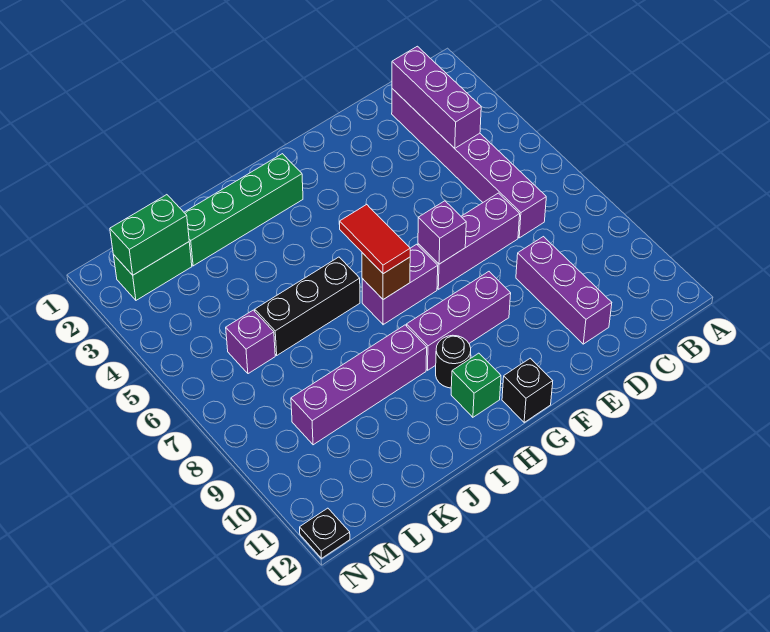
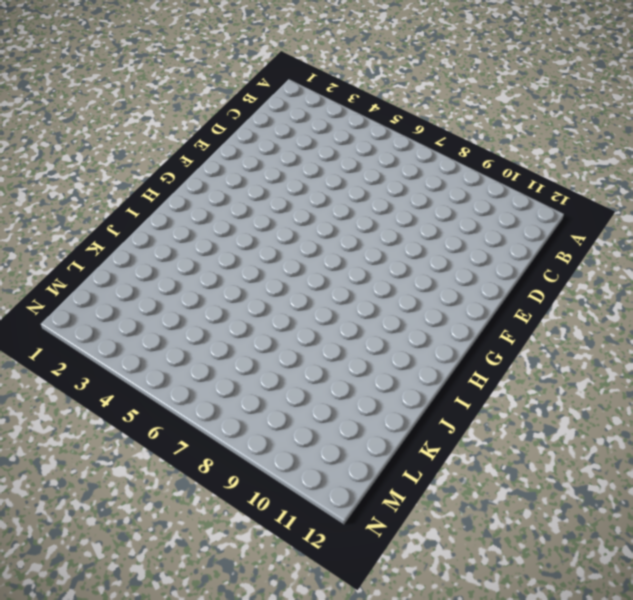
none -> purple brick C2:C7 level 1
none -> purple brick D7:F7 level 1
none -> purple brick D9:D11 level 1

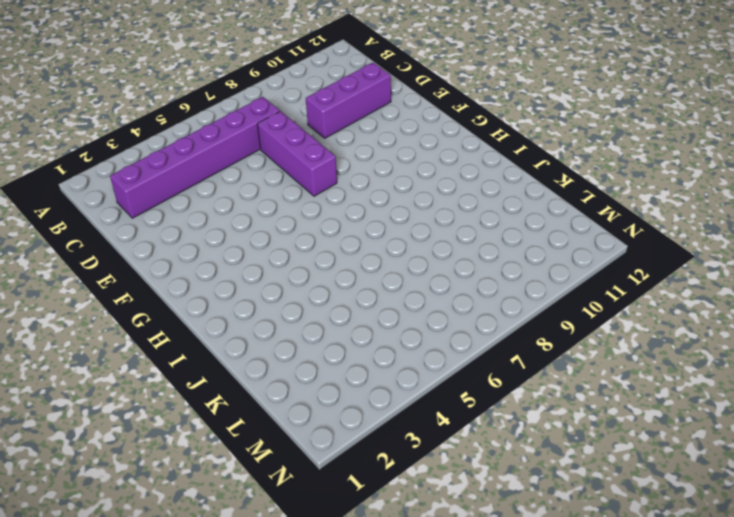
none -> purple brick F9:H9 level 1
none -> purple brick G7:H7 level 1
none -> black brick G12 level 1

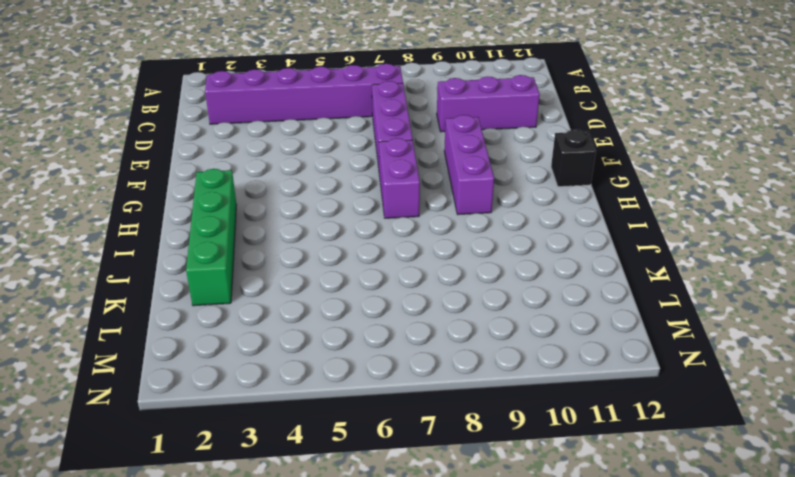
none -> black round brick H10 level 1
none -> green brick H11 level 1
none -> black brick I6:K6 level 1

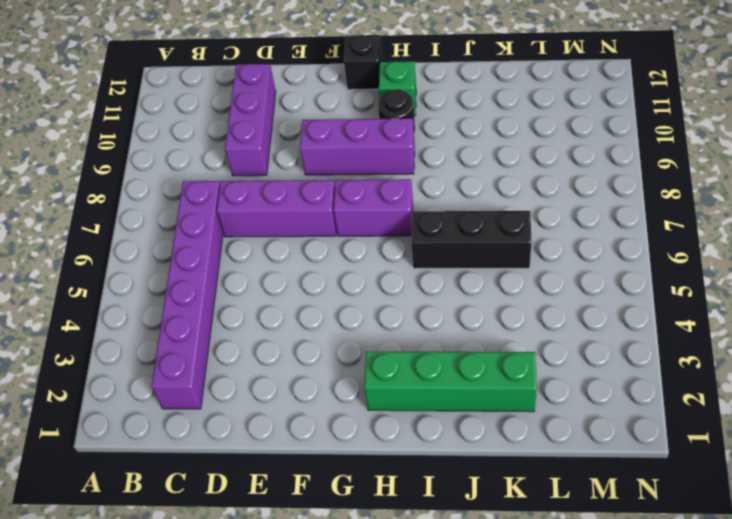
none -> purple brick I9:L9 level 1
none -> green brick L2:M2 level 1
none -> purple brick L6 level 1

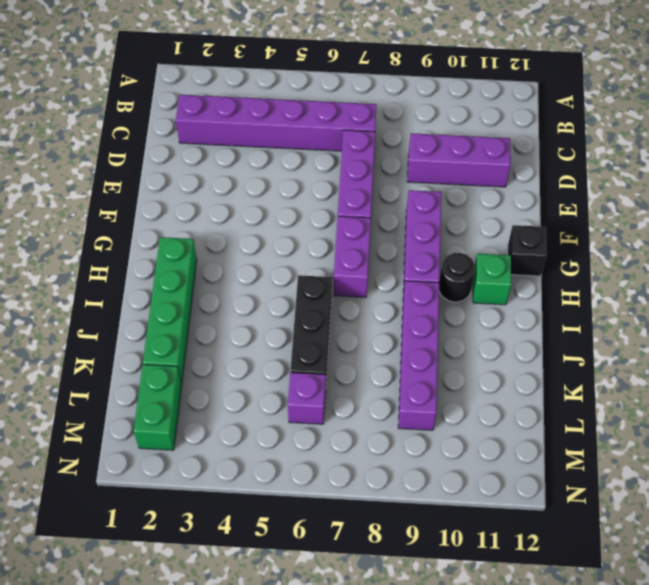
none -> black plate N12 level 1
none -> purple brick C2:C4 level 2
none -> purple brick F7 level 2

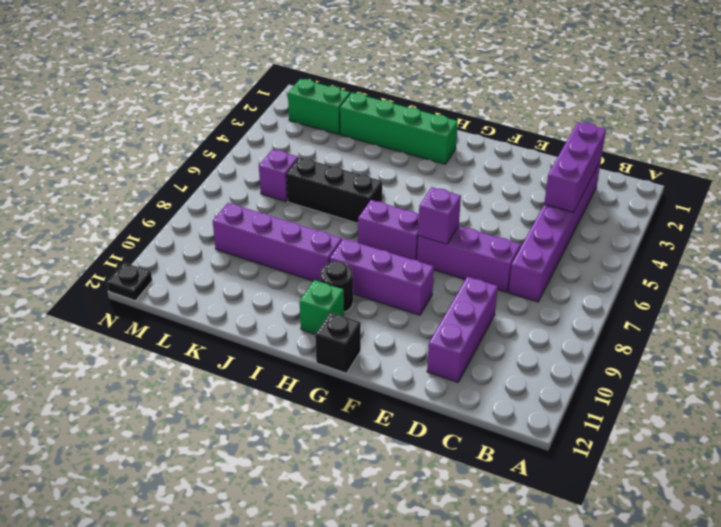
none -> brown brick H7 level 2
none -> green brick L2:M2 level 2
none -> red tile H6:H7 level 3

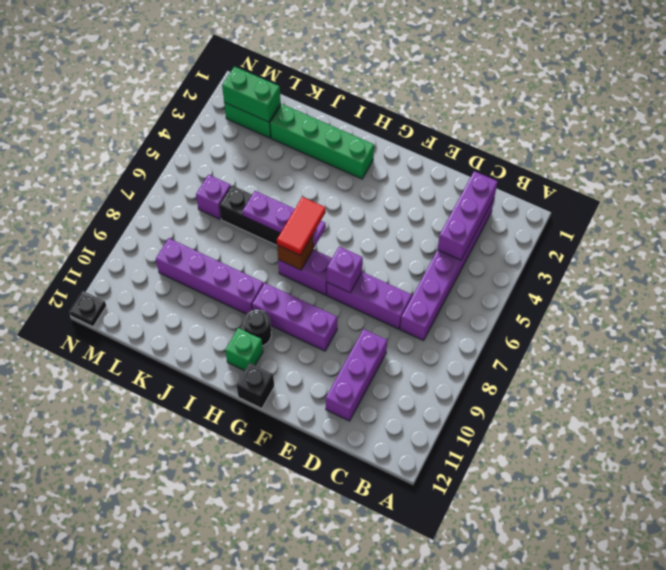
purple plate H6:J6 level 2 -> none

